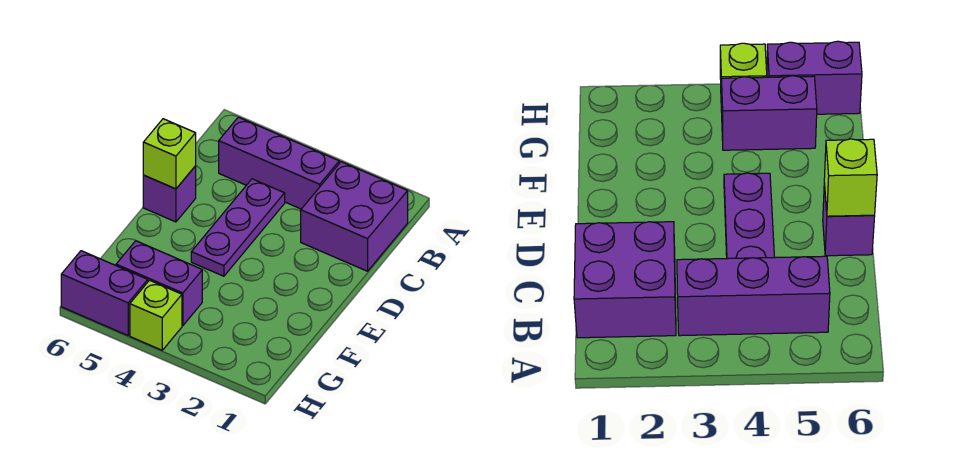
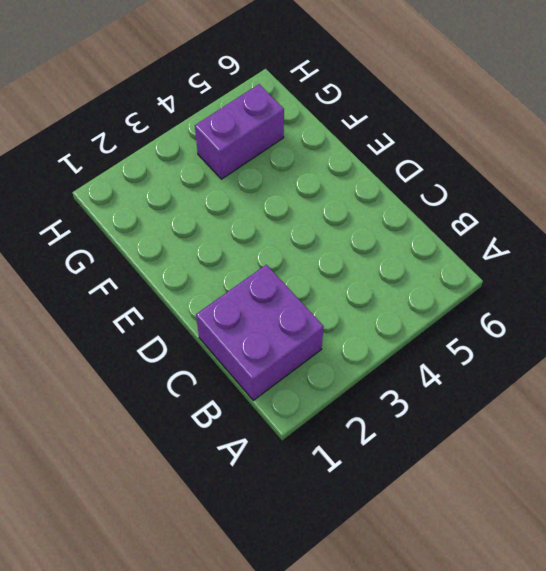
none -> purple brick B3:B5 level 1
none -> purple plate C4:E4 level 1

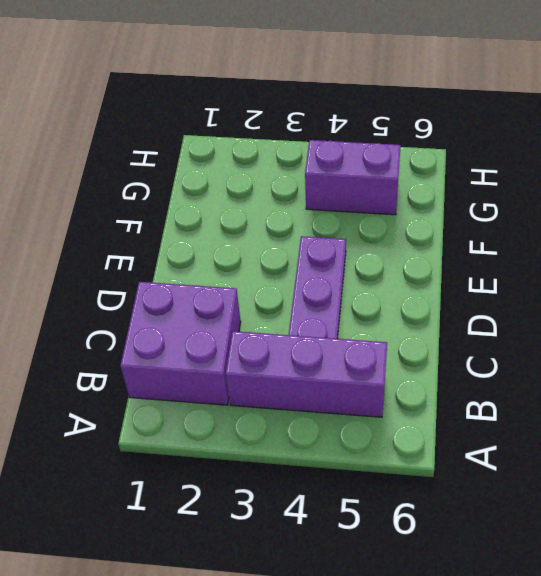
none -> purple brick D6 level 1
none -> lime brick H4 level 1

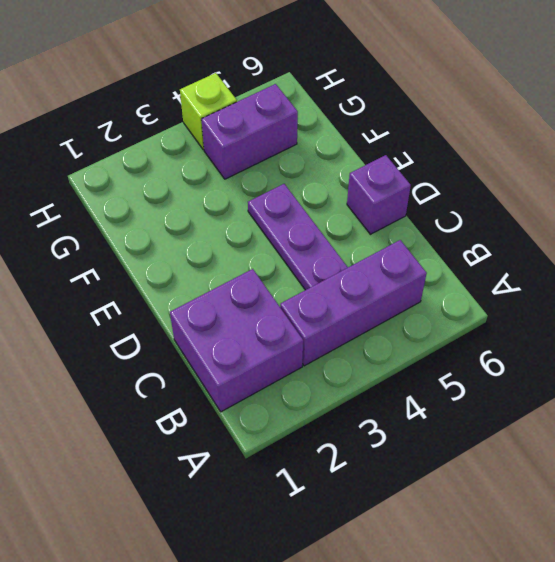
none -> purple brick H5:H6 level 1
none -> lime brick D6 level 2

